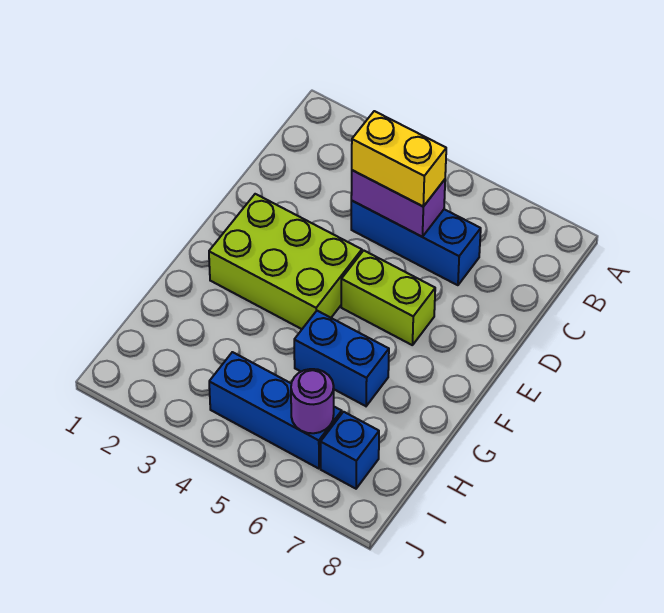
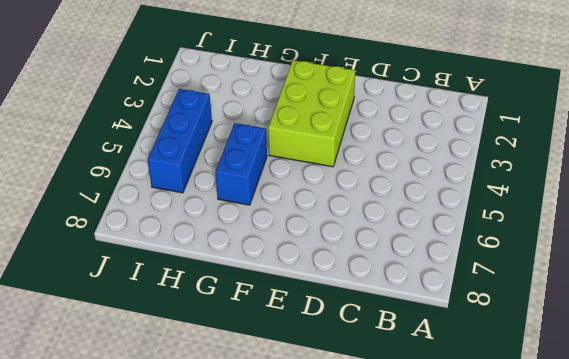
none -> blue brick C4:C6 level 1
none -> lime brick E5:E6 level 1

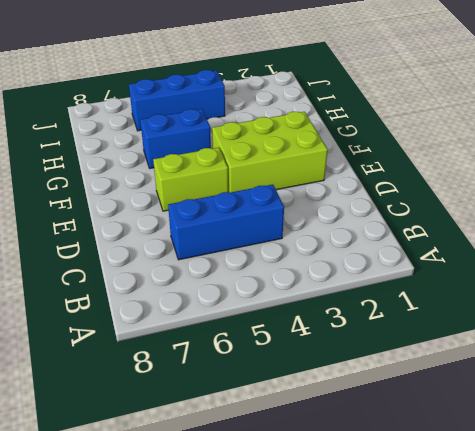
none -> blue brick I7 level 1
none -> purple brick C4:C5 level 2

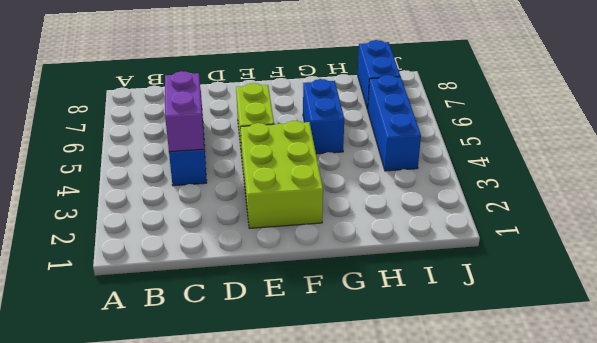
blue brick I7:I8 level 1 -> blue brick I7 level 1
none -> purple round brick I6 level 2
none -> yellow brick C4:C5 level 3

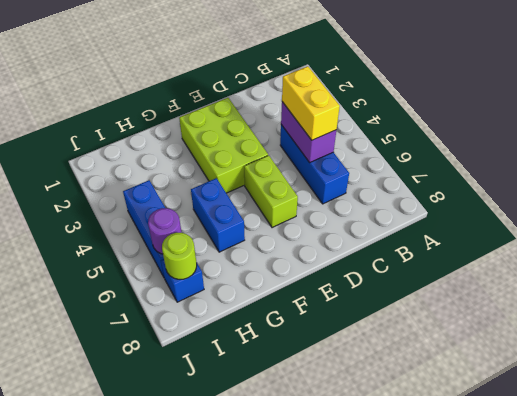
lime round brick I7 level 2 -> none

